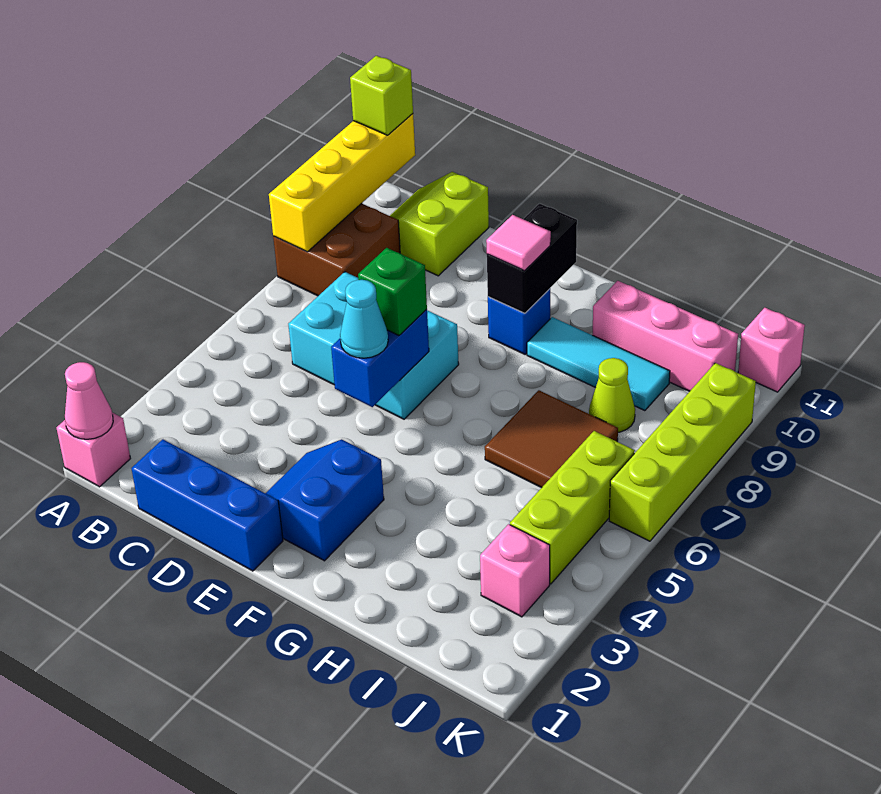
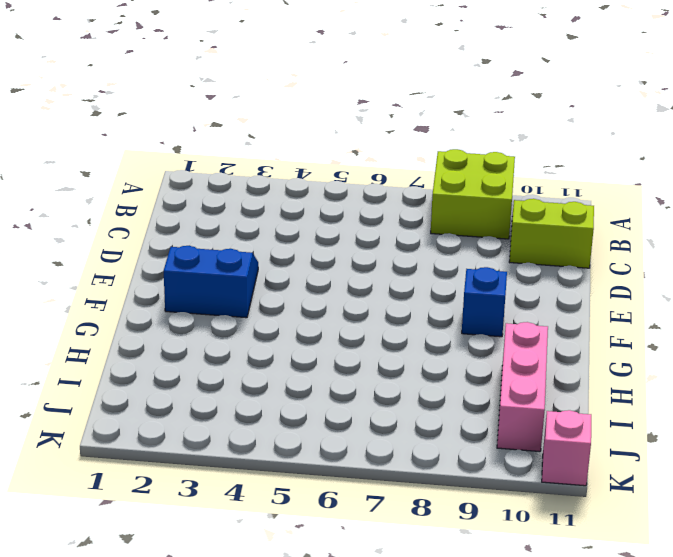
lime brick A8:B9 level 1 -> brown brick A8:B9 level 1
none -> pink brick A1 level 1
none -> blue brick C1:E1 level 1
none -> cyan brick C6:E7 level 1

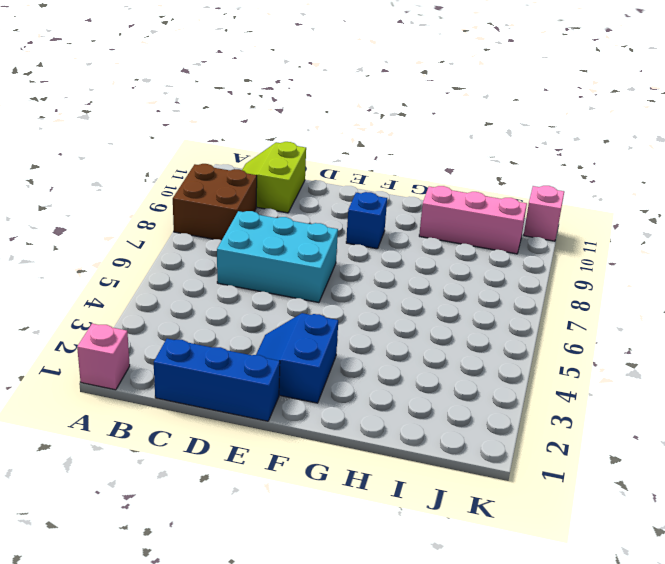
none -> cyan tile G9:I9 level 1
none -> brown tile H6:I7 level 1
none -> lime cone I8 level 1

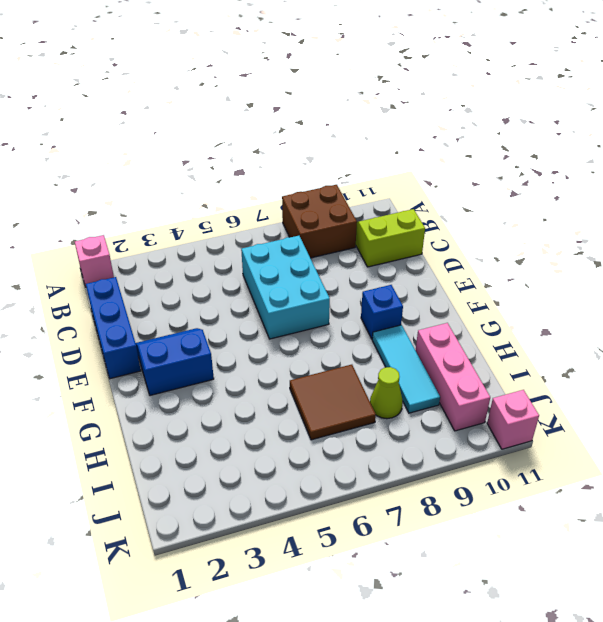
none -> pink brick J3 level 1
none -> lime brick J4:J6 level 1
none -> lime brick K6:K9 level 1

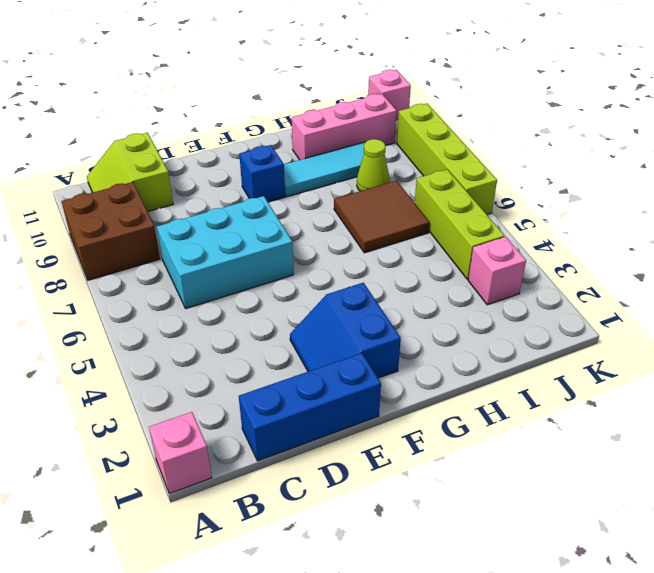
none -> pink cone A1 level 2
none -> yellow brick A8:A11 level 2
none -> blue brick E5:E6 level 2

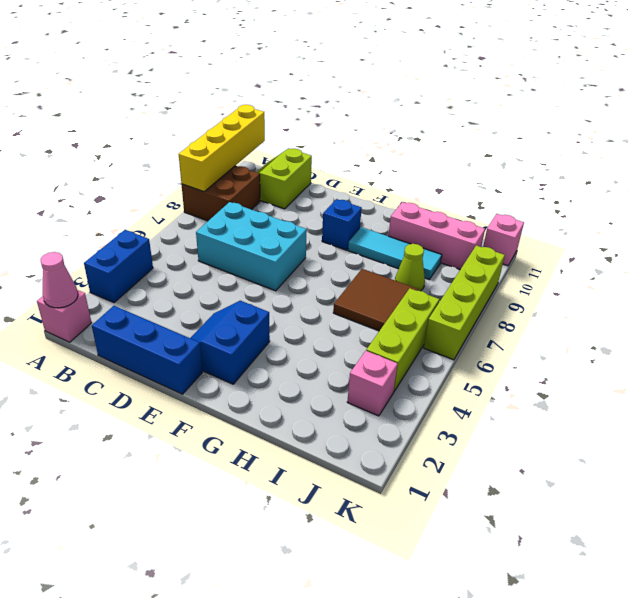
blue brick A3:A4 level 1 -> blue brick E5:E6 level 2
none -> black brick F9:F10 level 2
none -> lime brick A11 level 3
none -> cyan cone E5 level 3

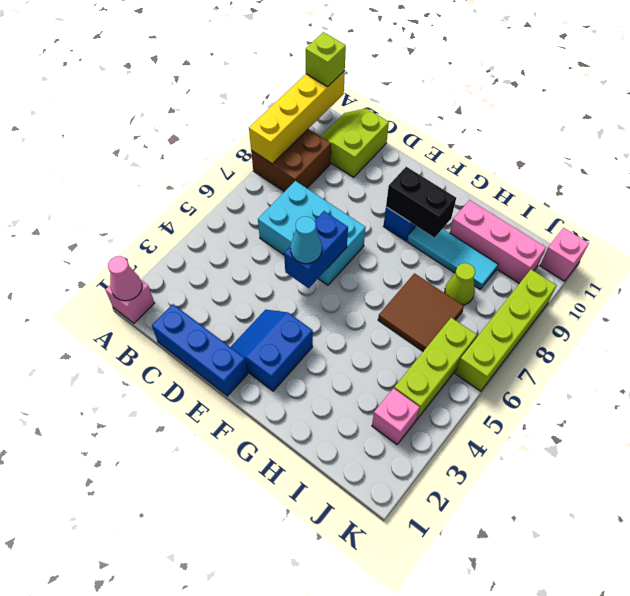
black brick F9:G9 level 2 -> black brick F9:F10 level 2
none -> green brick E6 level 3
none -> pink tile F9 level 3

